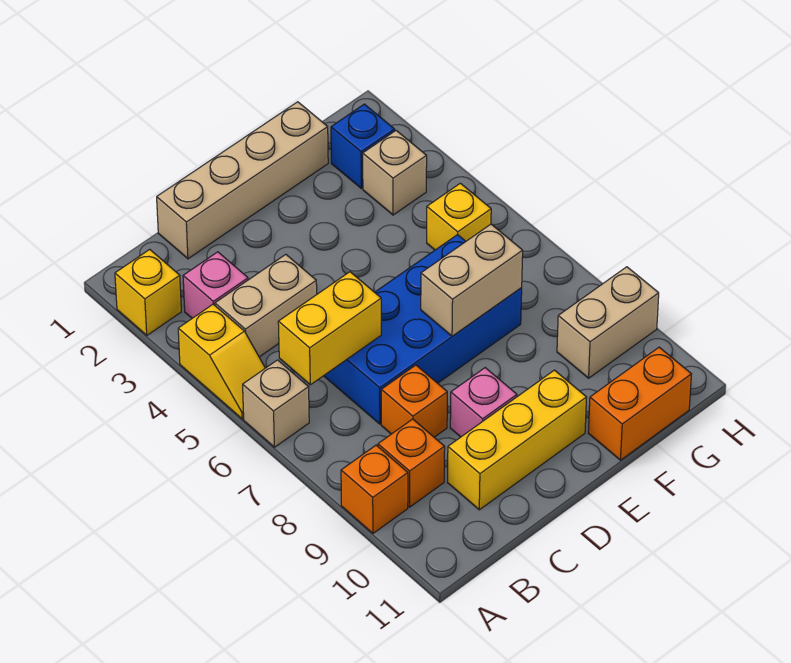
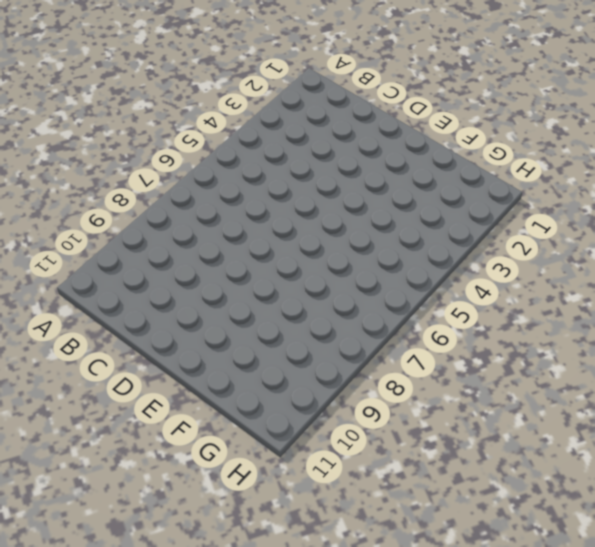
none -> yellow brick A2 level 1
none -> yellow slope A4:A5 level 1 top 4
none -> tan brick A6 level 1

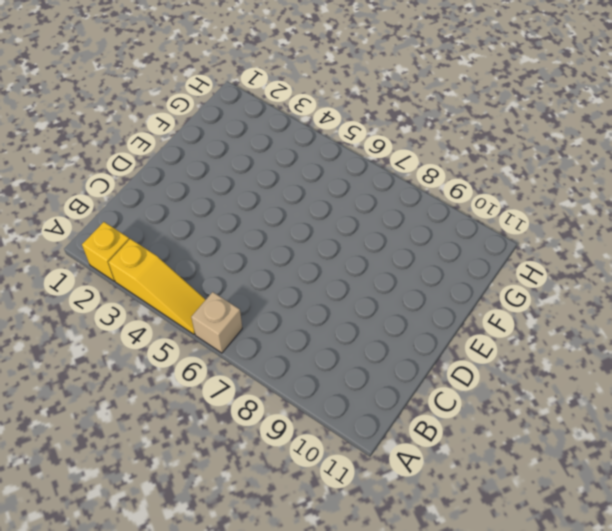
yellow slope A3:A5 level 1 top 3 -> yellow slope A4:A5 level 1 top 4
none -> orange brick A9 level 1
none -> pink brick B3 level 1
none -> tan brick B4:C4 level 1

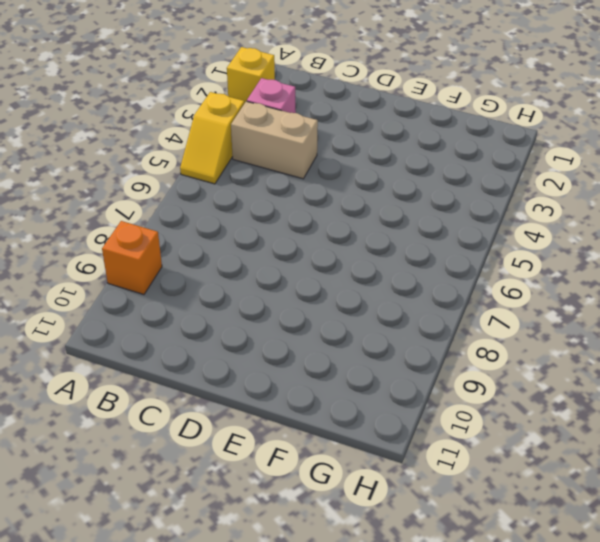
none -> tan brick A6 level 1
none -> orange brick B9 level 1
none -> tan brick C1:F1 level 1

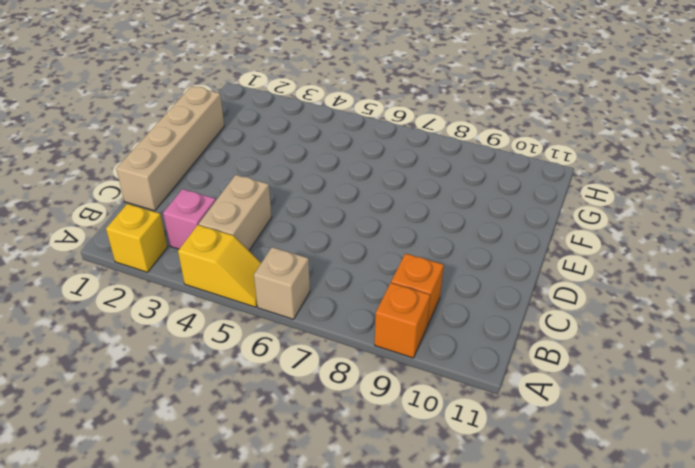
none -> blue brick C6:F7 level 1
none -> orange brick C8 level 1
none -> yellow brick C10:E10 level 1

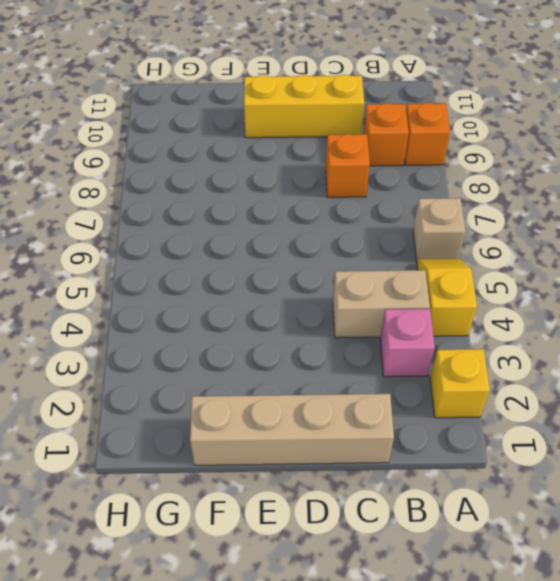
none -> blue brick C6:F7 level 1
none -> pink brick D9 level 1
none -> orange brick F11:G11 level 1

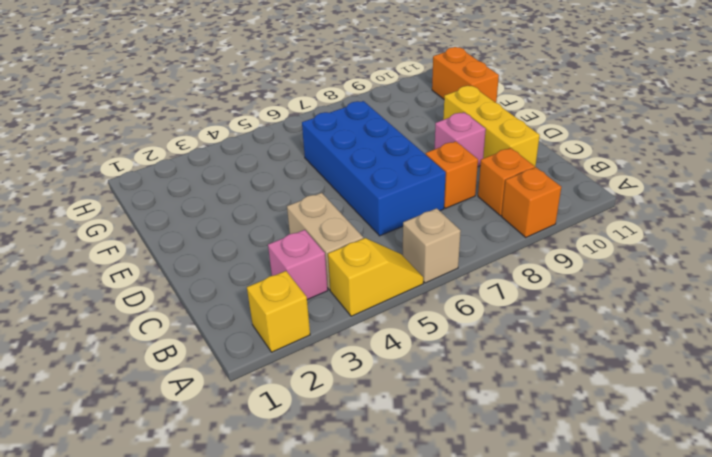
none -> tan brick C1:F1 level 1
none -> blue brick G2 level 1
none -> tan brick G3 level 1

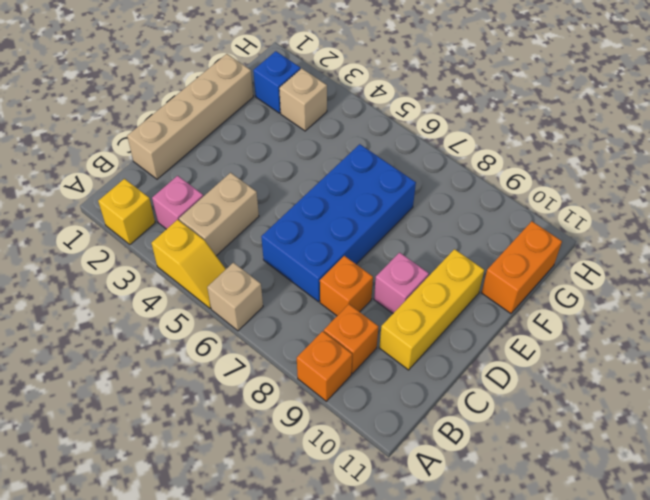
none -> yellow brick G5 level 1
none -> tan brick G9:H9 level 1
none -> yellow brick B6:C6 level 2

